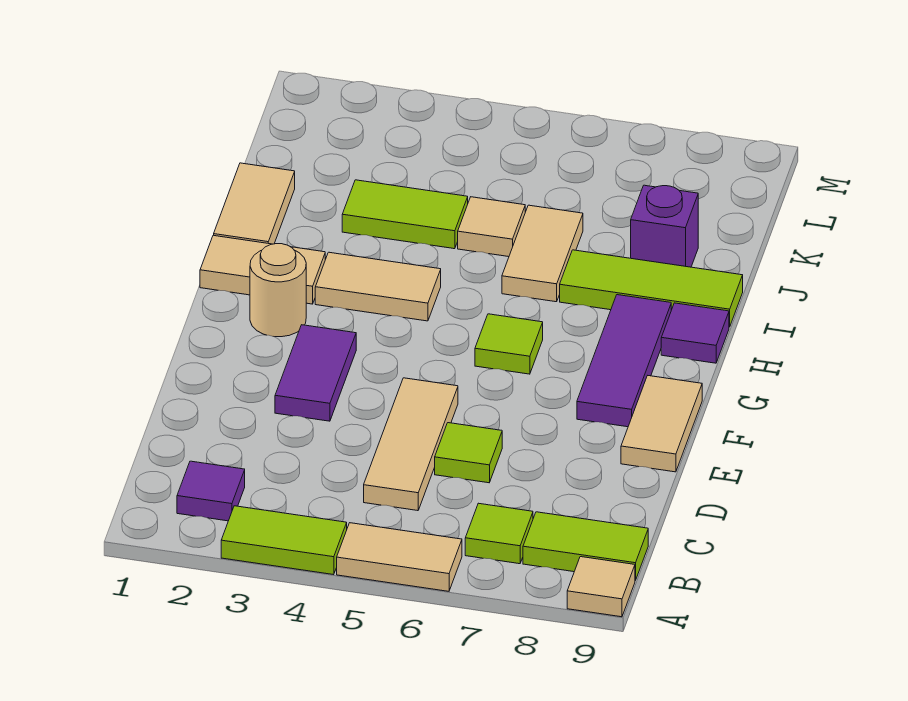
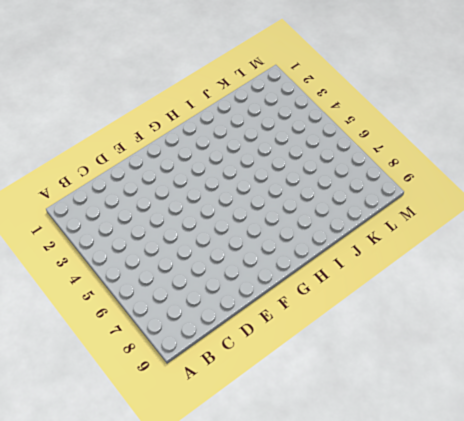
none -> lime tile A3:A4 level 1
none -> tan tile A5:A6 level 1
none -> tan tile A9 level 1

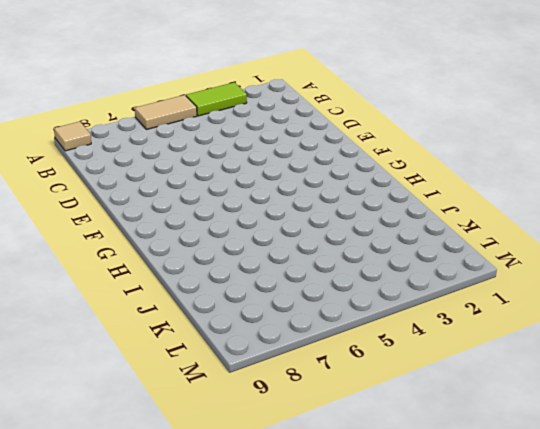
none -> purple tile B2 level 1
none -> lime tile B7 level 1
none -> lime tile B8:B9 level 1

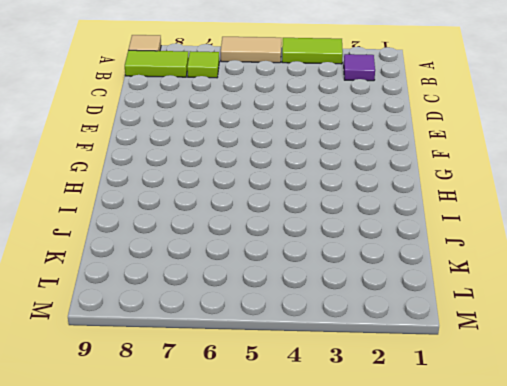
none -> tan tile C5:E5 level 1
none -> lime tile D6 level 1
none -> purple tile E3:F3 level 1

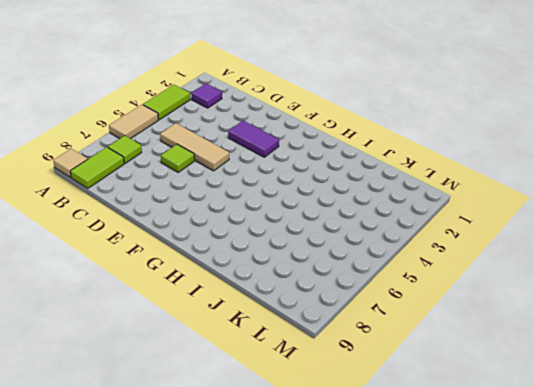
none -> tan tile E9:F9 level 1
none -> purple tile F8:H8 level 1
none -> tan round brick G2 level 1

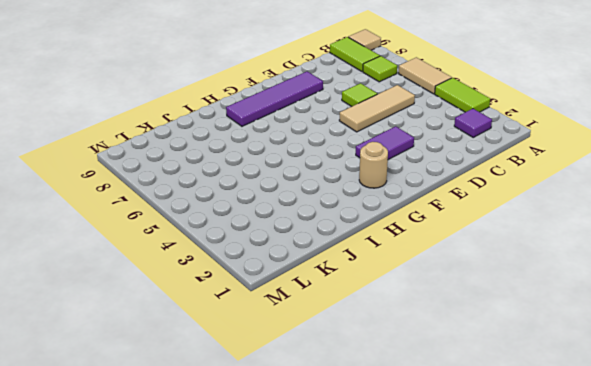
purple tile E8:H8 level 1 -> purple tile F8:H8 level 1
none -> tan tile E9:F9 level 1
none -> lime tile G6 level 1
none -> tan tile H1:H2 level 1

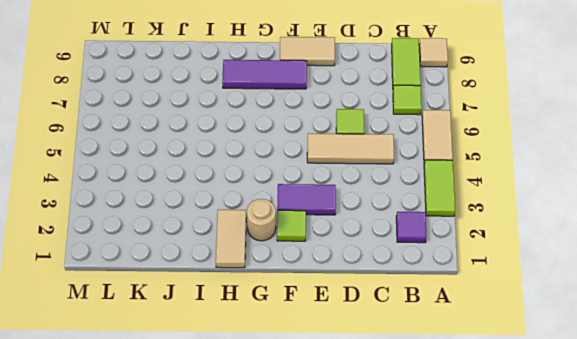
lime tile F2 level 1 -> lime tile G6 level 1
none -> tan tile H3:H4 level 1
none -> purple tile H9 level 1
none -> tan tile I1:J1 level 1

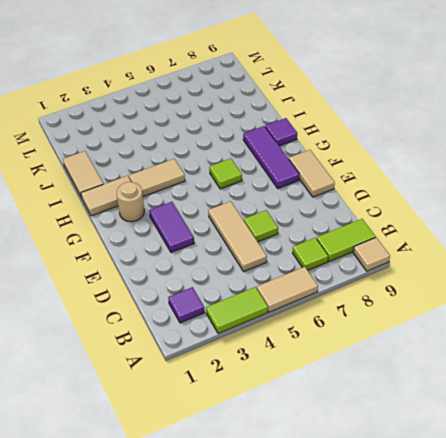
none -> tan tile I6:J6 level 1
none -> lime tile I7:I9 level 1
none -> lime tile J3:J4 level 1

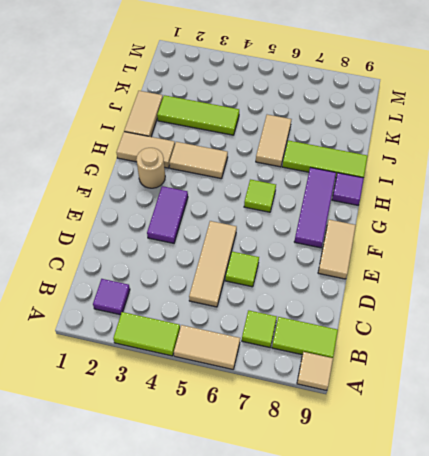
lime tile J2:J4 level 1 -> lime tile J3:J4 level 1
none -> tan tile J5 level 1
none -> purple brick J8 level 1

